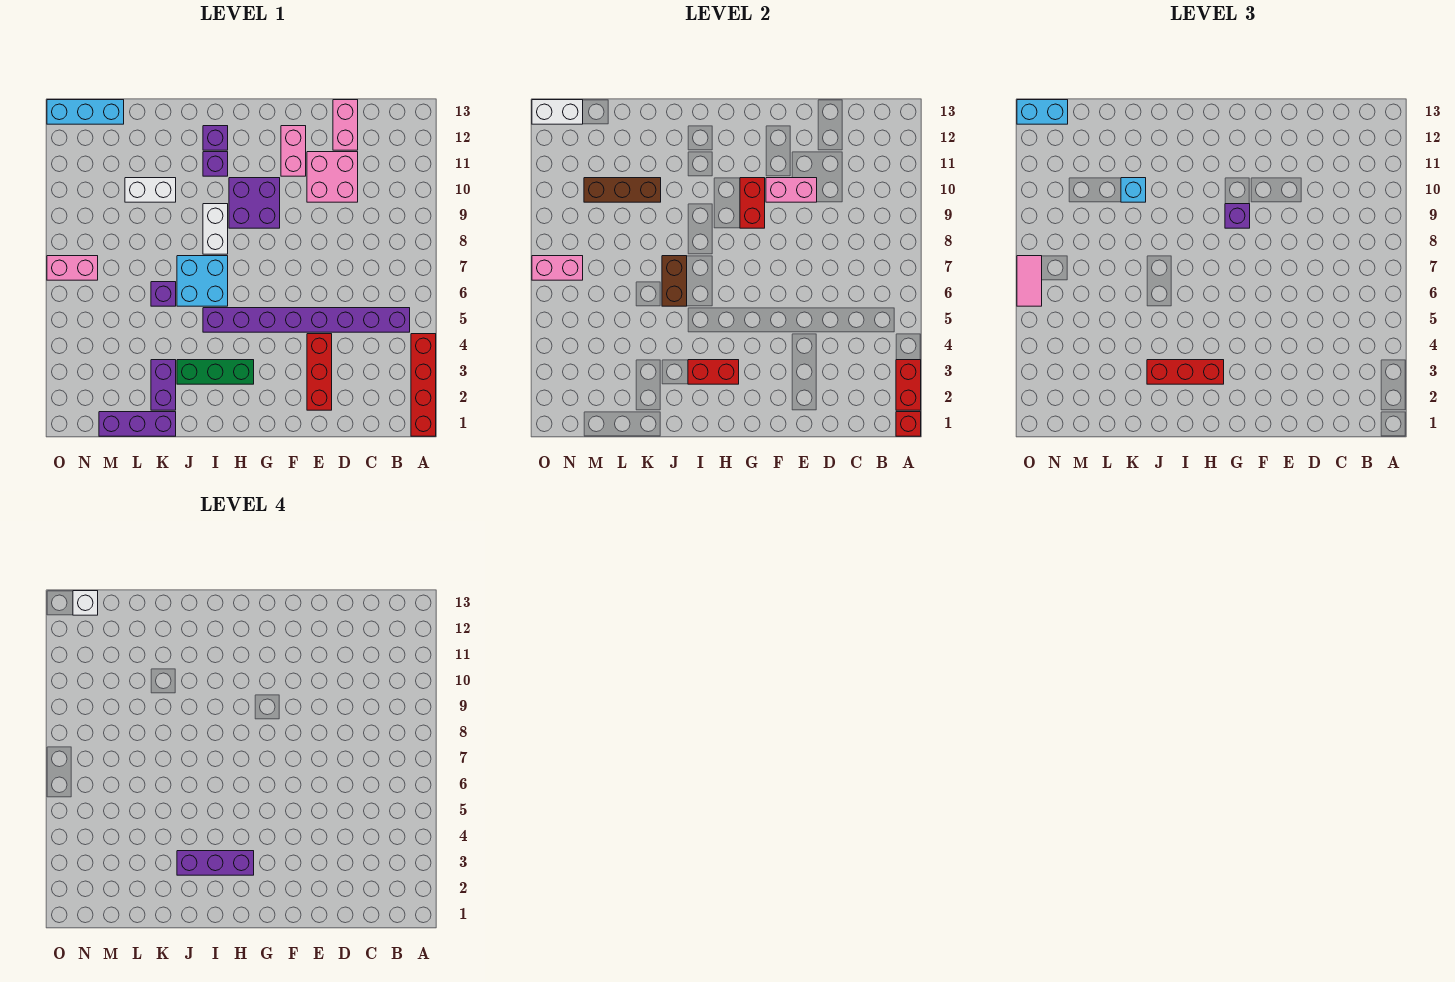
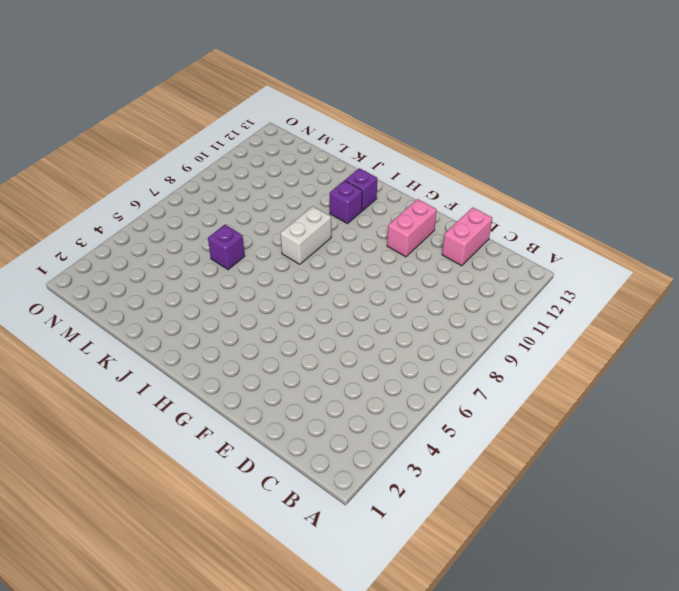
none -> red brick A1:A4 level 1
none -> purple brick B5:I5 level 1
none -> pink brick D10:E11 level 1
none -> red brick E2:E4 level 1

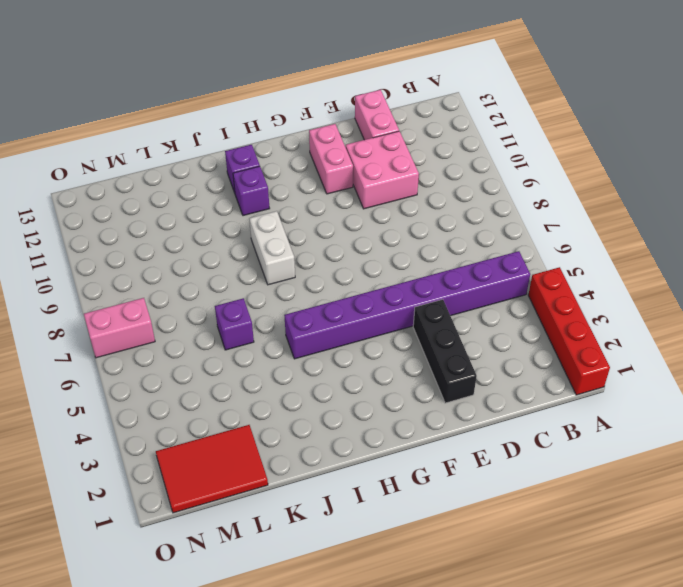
black brick E2:E4 level 1 -> red brick E2:E4 level 1
red tile L1:N2 level 1 -> purple brick K1:M1 level 1
none -> purple brick G9:H10 level 1
none -> green brick H3:J3 level 1
none -> cyan brick I6:J7 level 1
none -> purple brick K2:K3 level 1

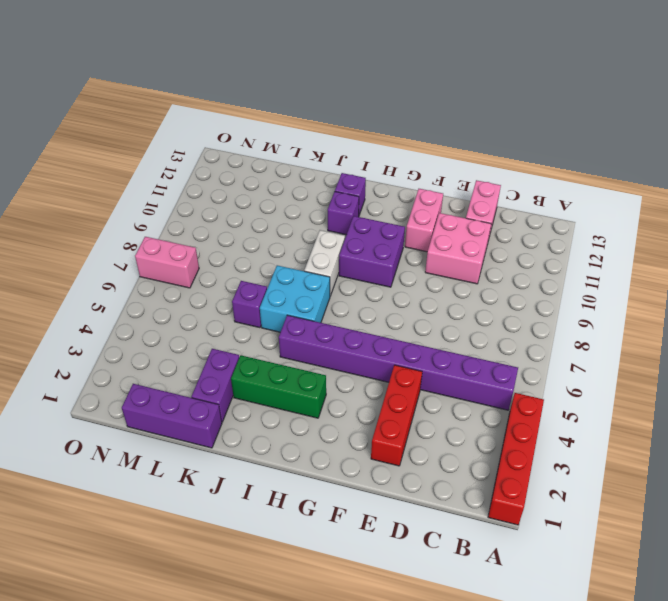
none -> white brick K10:L10 level 1
none -> cyan brick M13:O13 level 1
none -> red brick A1 level 2
none -> red brick A2:A3 level 2

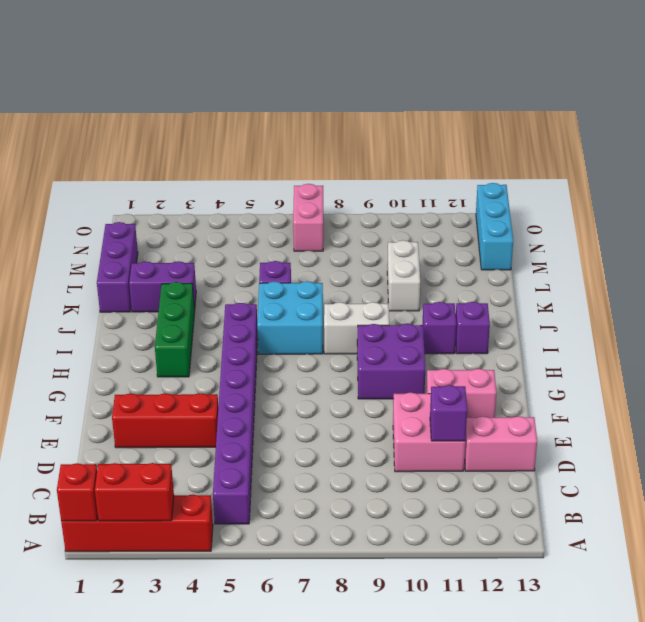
purple brick D11 level 2 -> purple brick G9 level 3
none -> pink brick E10:F10 level 2
none -> red brick G9:G10 level 2
none -> red brick H3:I3 level 2
none -> brown brick J6:J7 level 2

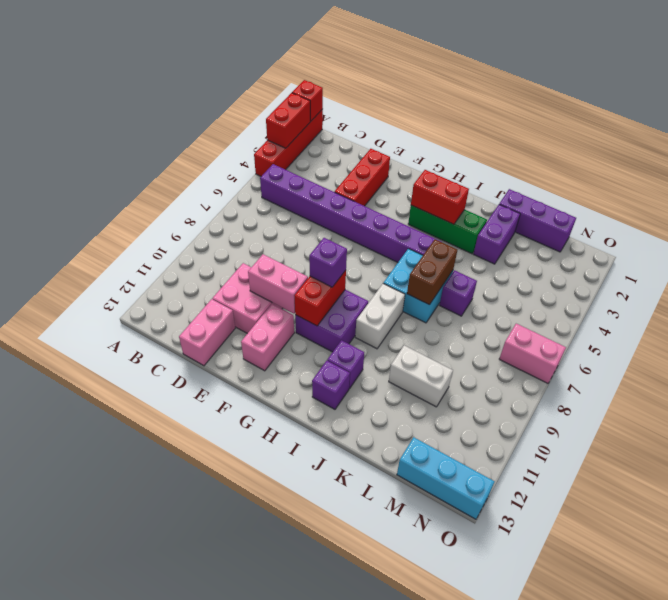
none -> brown brick K10:M10 level 2
none -> pink brick N7:O7 level 2
none -> white brick N13:O13 level 2
none -> red brick H3:J3 level 3

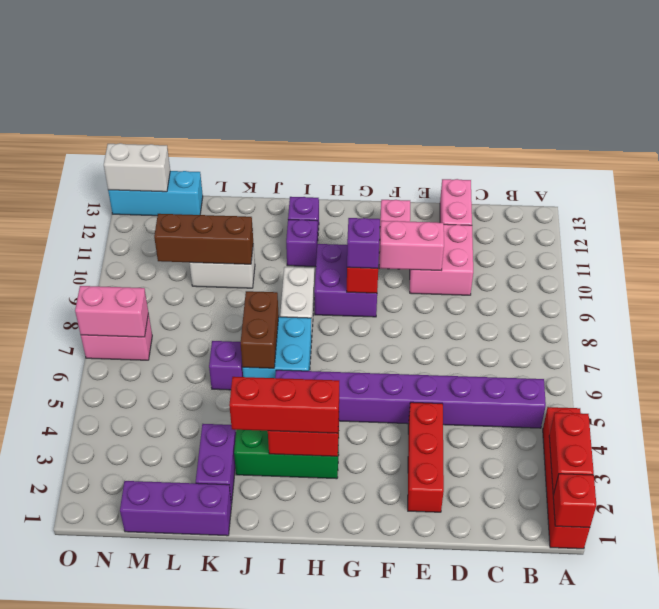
none -> cyan brick K10 level 3
none -> cyan brick N13:O13 level 3
none -> pink tile O6:O7 level 3
none -> purple brick H3:J3 level 4

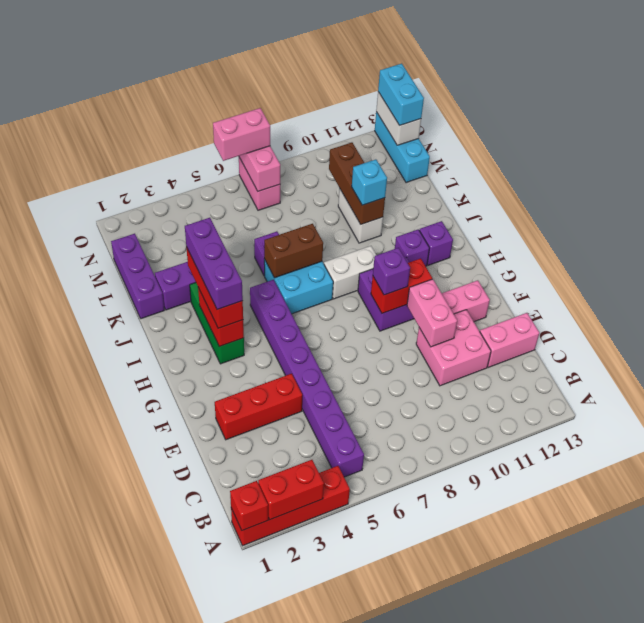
pink brick O6:O7 level 3 -> pink tile O6:O7 level 3
none -> white brick N13 level 4

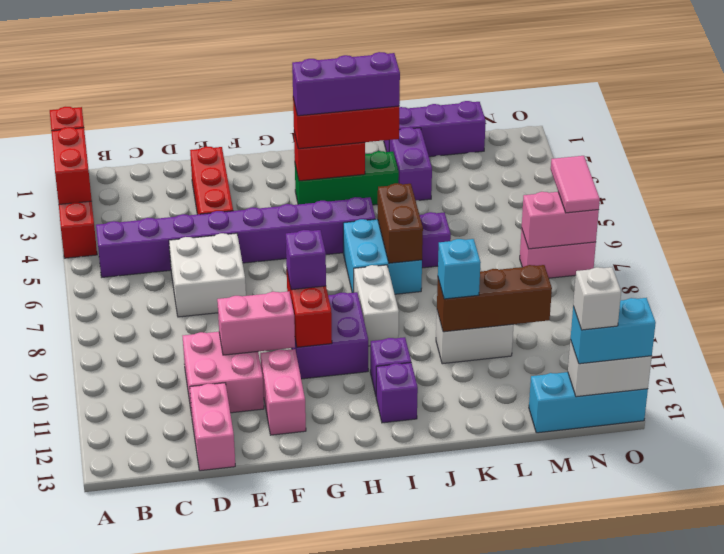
white brick D6:E7 level 1 -> none

